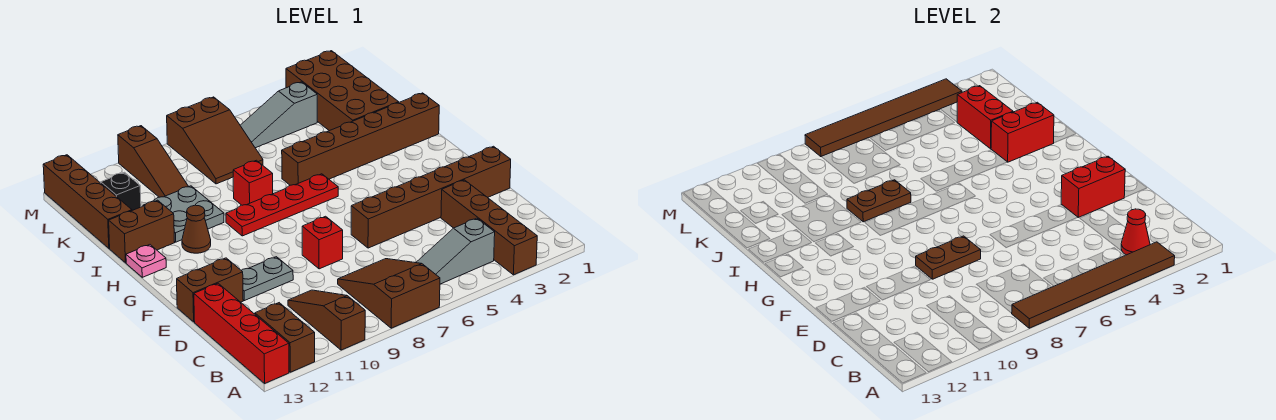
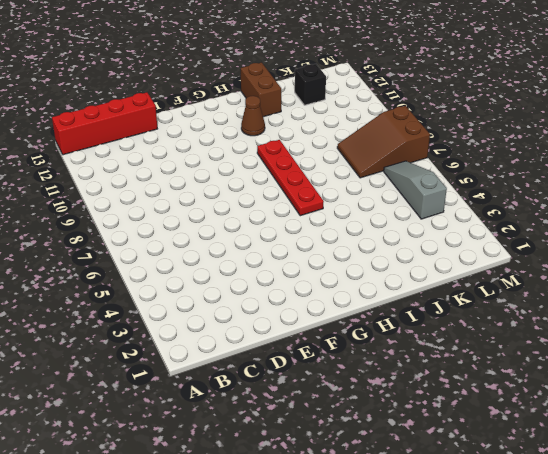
none -> brown brick A3:D3 level 1
none -> brown slope A7:C8 level 1 top A
none -> brown slope A10:C10 level 1 top A
none -> brown brick A12:B12 level 1

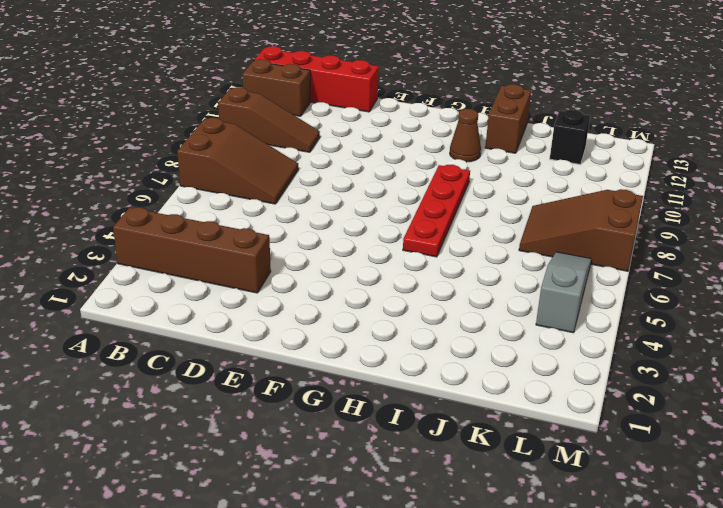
none -> grey slope B4:B6 level 1 top 4
none -> brown brick E1:E6 level 1
none -> red brick E8 level 1
none -> grey plate E10:E11 level 1

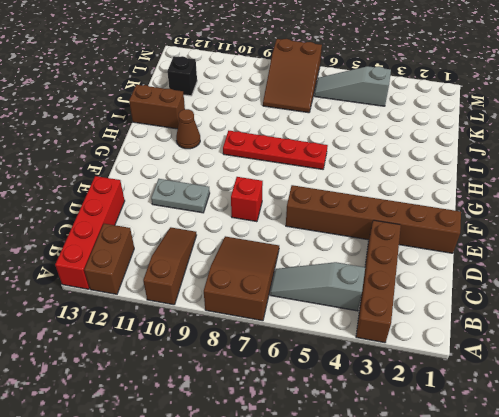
none -> brown brick E12:E13 level 1
none -> pink plate H13 level 1
none -> brown brick I1:I6 level 1
none -> red brick I8 level 1

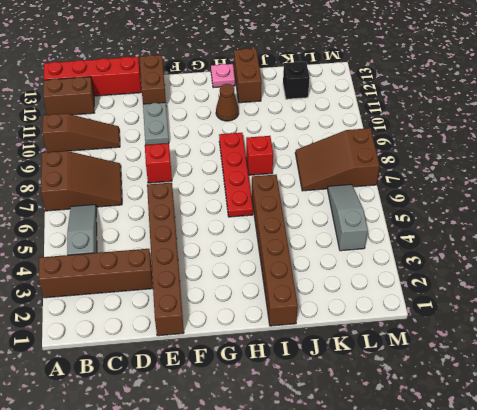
none -> grey plate I10:J11 level 1
none -> brown brick J2:M3 level 1
none -> brown brick J13:M13 level 1
none -> brown slope K10:M10 level 1 top M

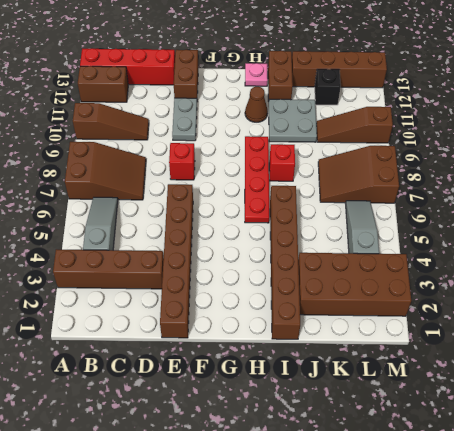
none -> brown tile A3:A8 level 2
none -> red cone B3 level 2
none -> red brick E2:E3 level 2
none -> brown plate E8:E9 level 2

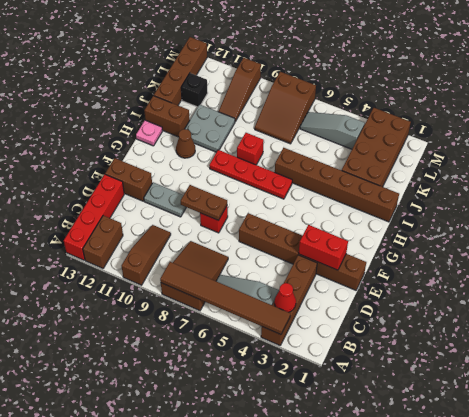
none -> red brick I2:I3 level 2
none -> brown plate I8:I9 level 2
none -> red brick J3:K3 level 2
none -> brown tile M3:M8 level 2

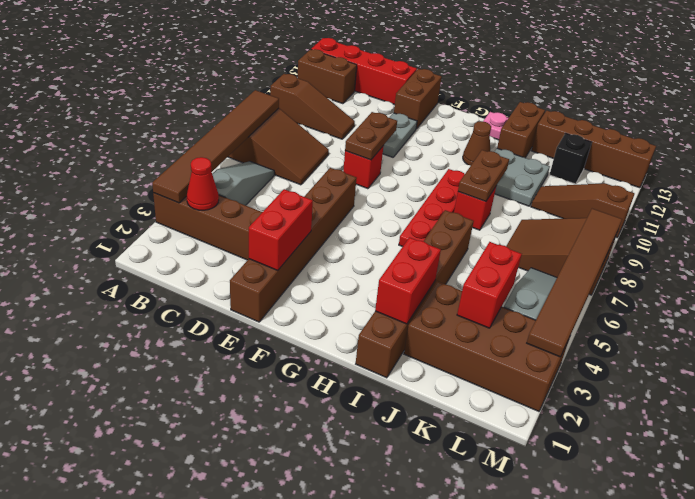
red brick K3:K4 level 2 -> red brick J3:K3 level 2

